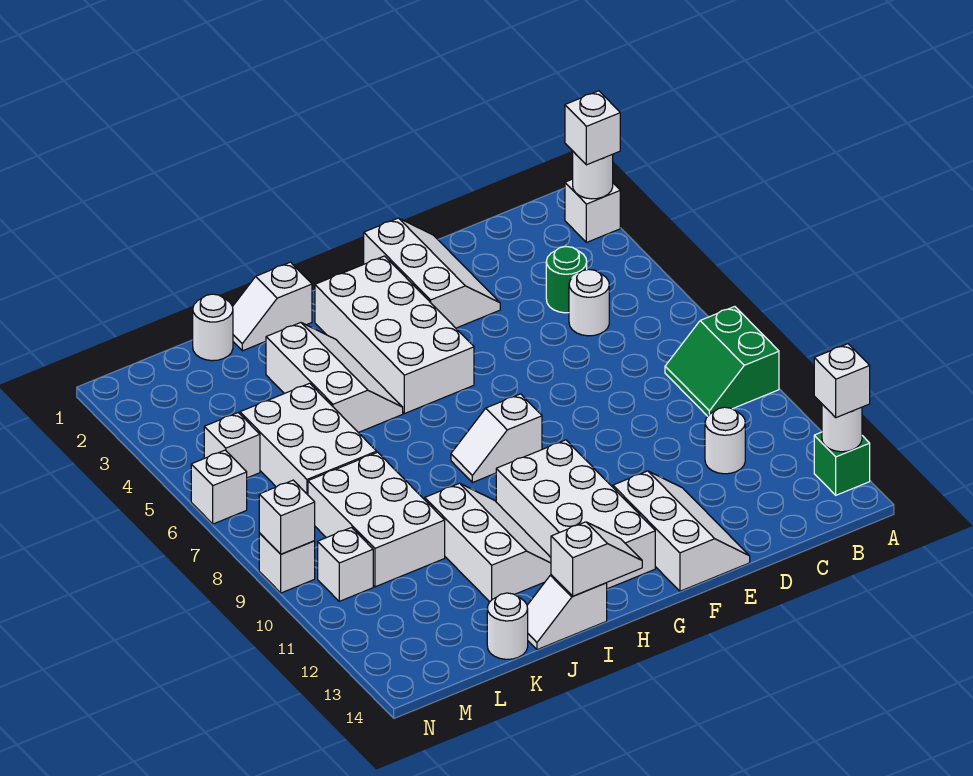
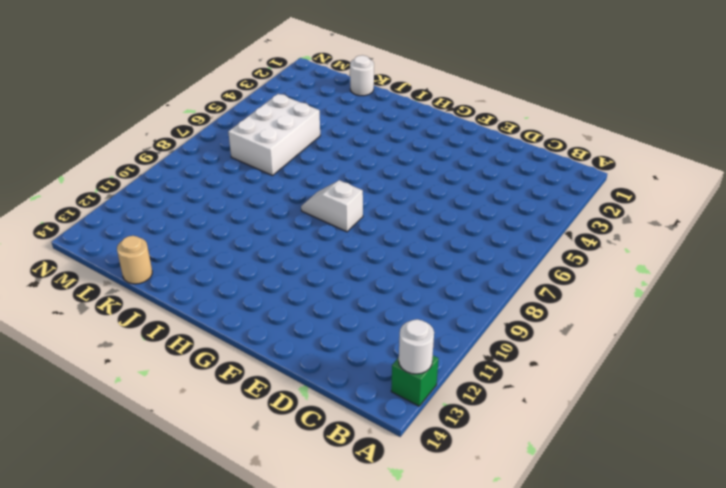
tan round brick K14 level 1 -> white round brick K14 level 1
none -> white brick A2 level 1
none -> green slope A8:B9 level 1 top A
none -> green round brick C4 level 1

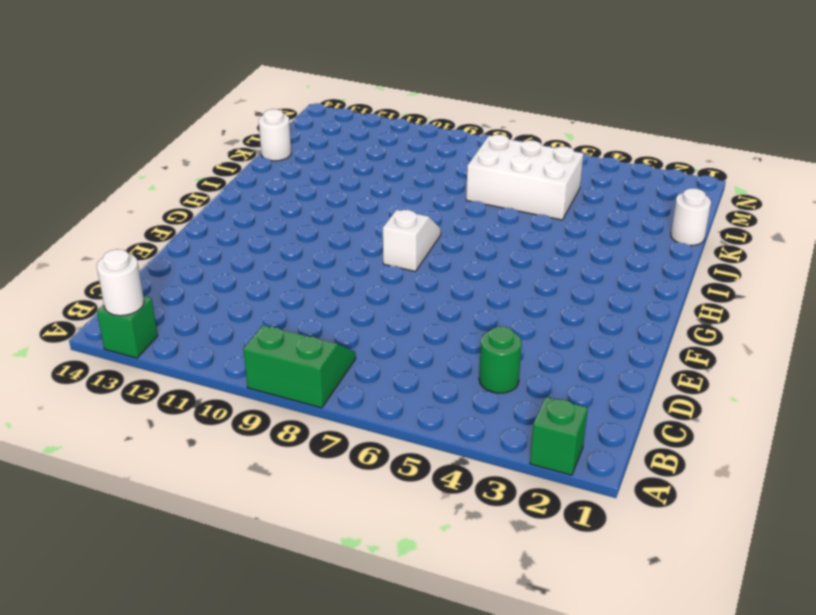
green brick A2 level 1 -> white brick A2 level 1
none -> white round brick C5 level 1
none -> white round brick C11 level 1
none -> white slope E1:F3 level 1 top F

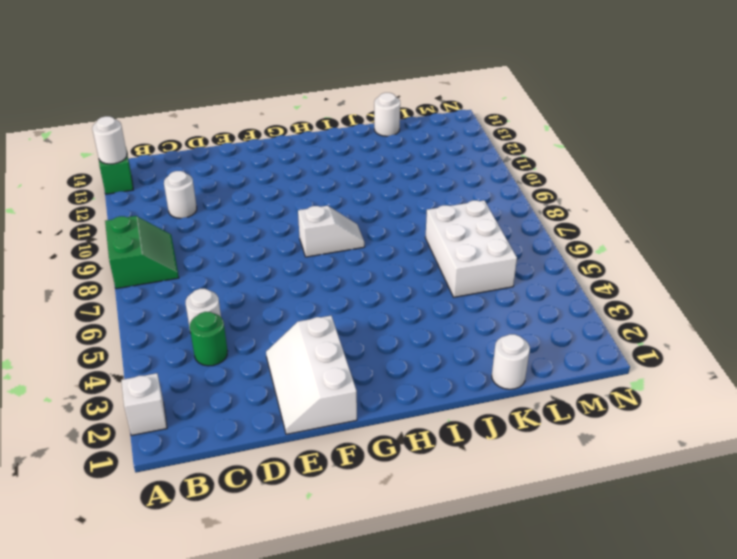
none -> white slope E12:F14 level 1 top F
none -> white brick G2:H5 level 1
none -> white brick G10:H13 level 1

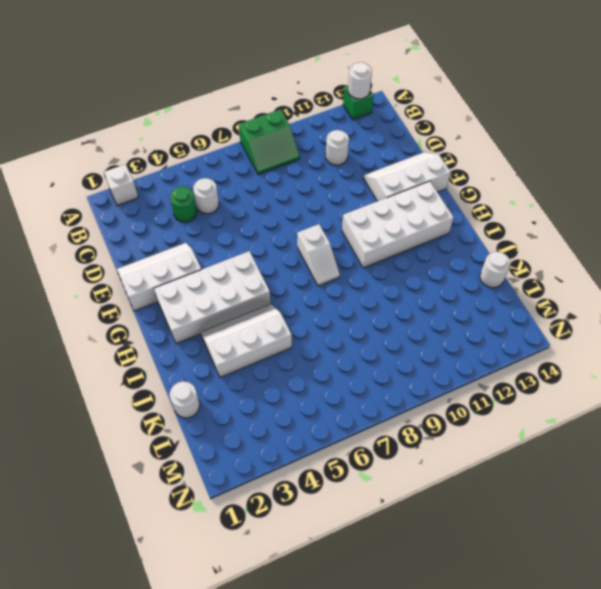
none -> white slope I1:J1 level 1 top I
none -> white slope I10:J12 level 1 top J
none -> white slope I14:J14 level 1 top I

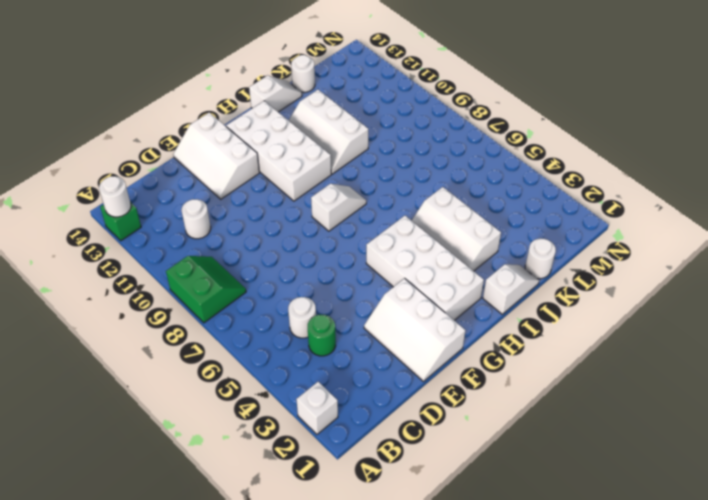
none -> white brick K5:L7 level 1
none -> white brick K8:L10 level 1
none -> white brick M5 level 1

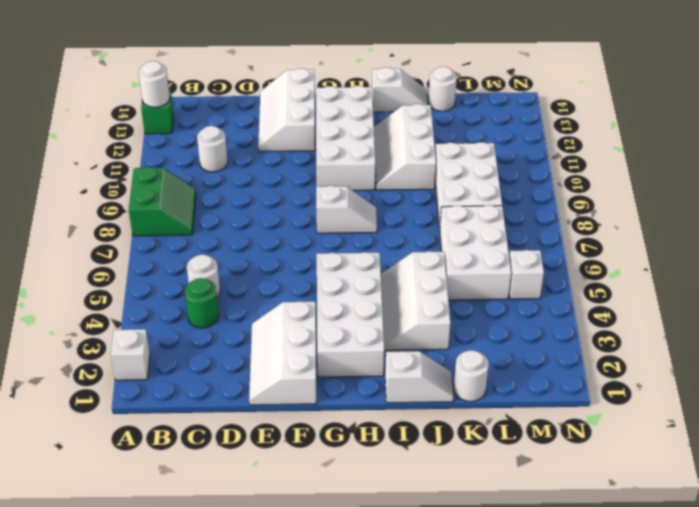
none -> white brick M10 level 1
none -> white brick N6 level 1
none -> white brick N9 level 1

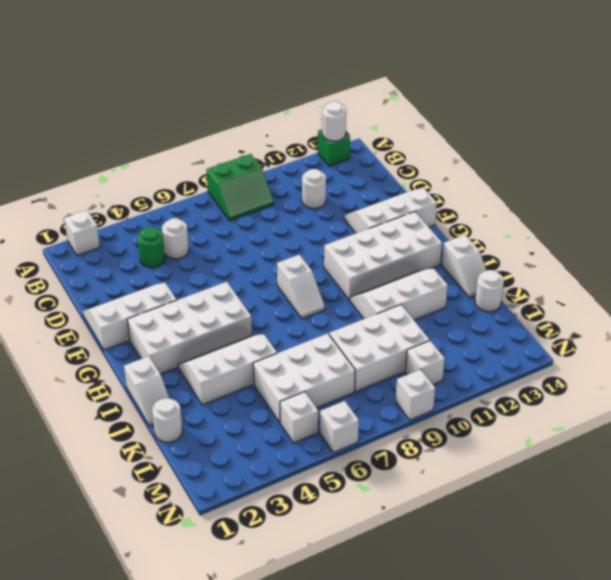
none -> white round brick A2 level 2
none -> white slope H14:I14 level 2 top I
none -> white brick N9 level 2

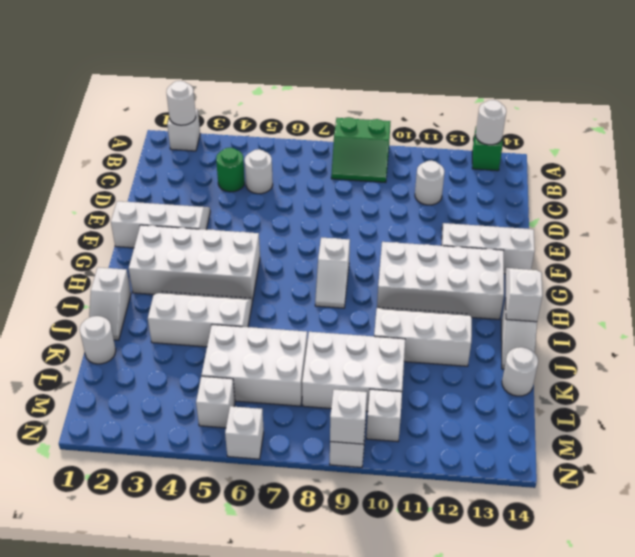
none -> white brick A2 level 3
none -> white brick A13 level 3

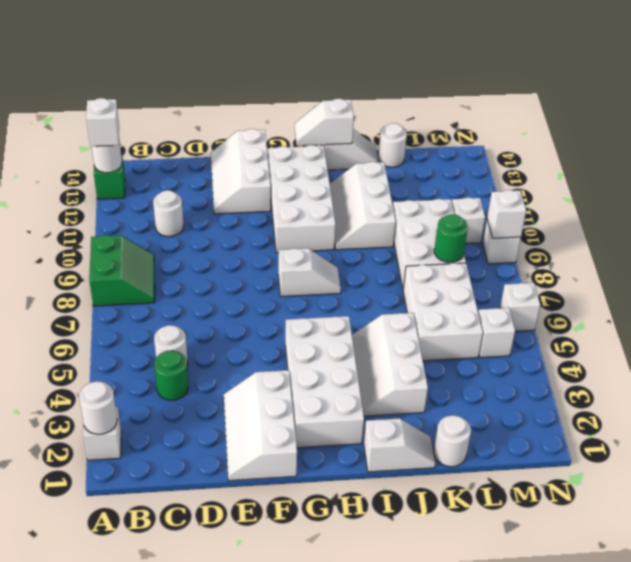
green round brick L8 level 2 -> none
none -> white brick A2 level 3

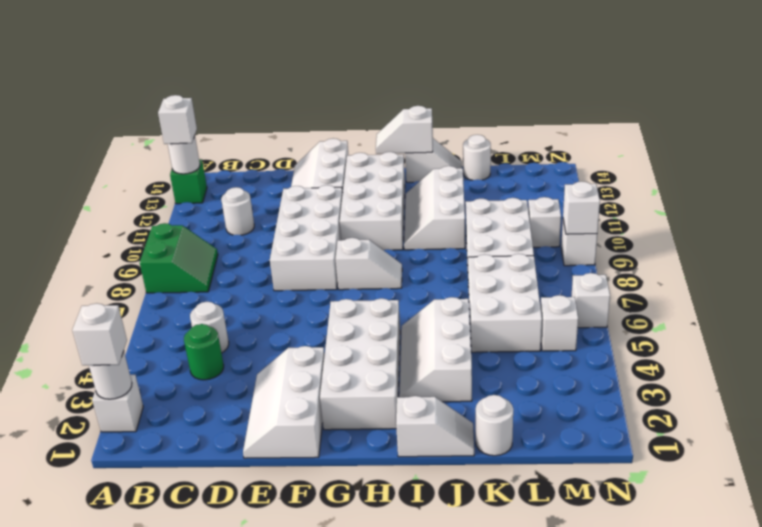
white brick E8:F11 level 1 -> none

